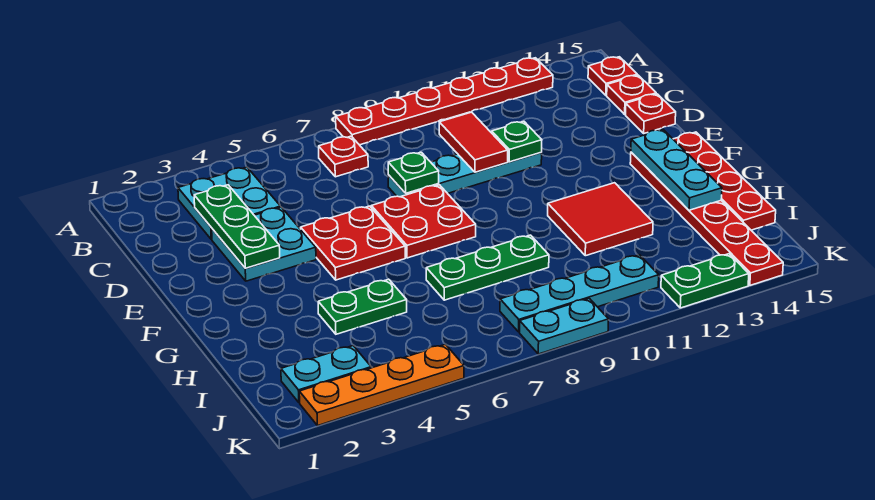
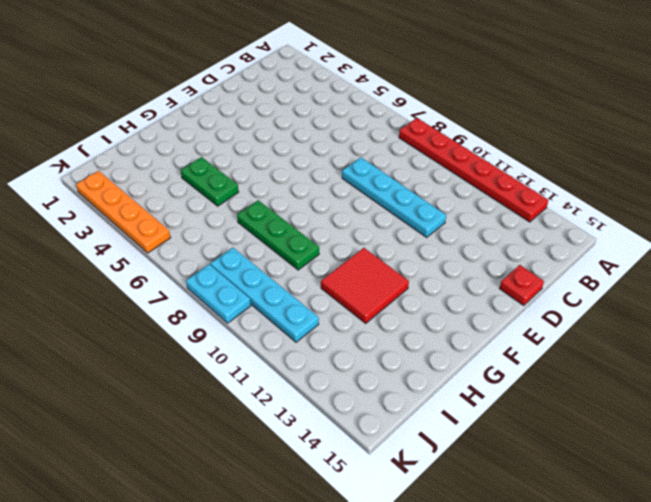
none -> cyan plate B3:C4 level 1
none -> red plate B7 level 1
none -> red plate B15 level 1

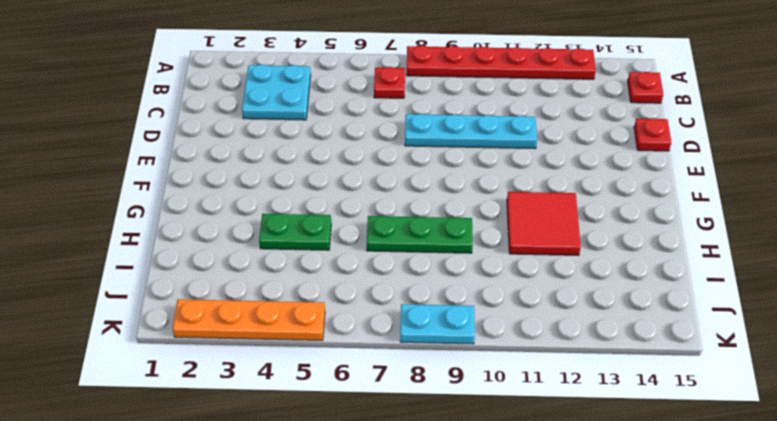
none -> red plate C15 level 1
none -> cyan plate D3:E4 level 1
none -> red plate E5:F6 level 1

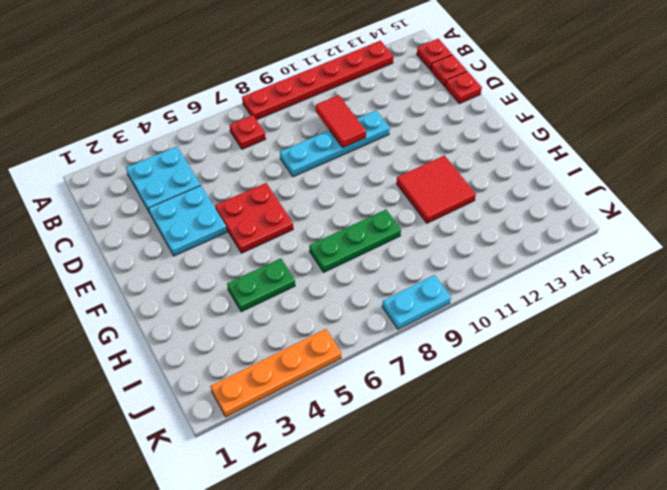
none -> red plate E7:F8 level 1
none -> red plate F14:K14 level 1
none -> red plate F15:I15 level 1

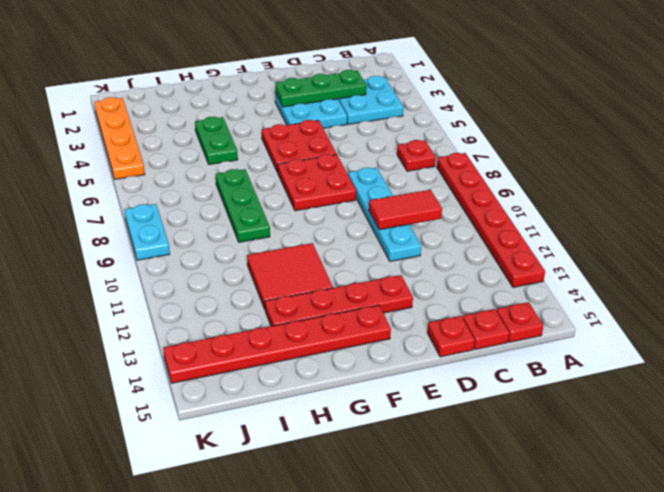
red plate E13:H13 level 1 -> red plate F15:I15 level 1
none -> cyan plate J2:J3 level 1
none -> cyan plate J8:J11 level 1
none -> green plate K12:K13 level 1

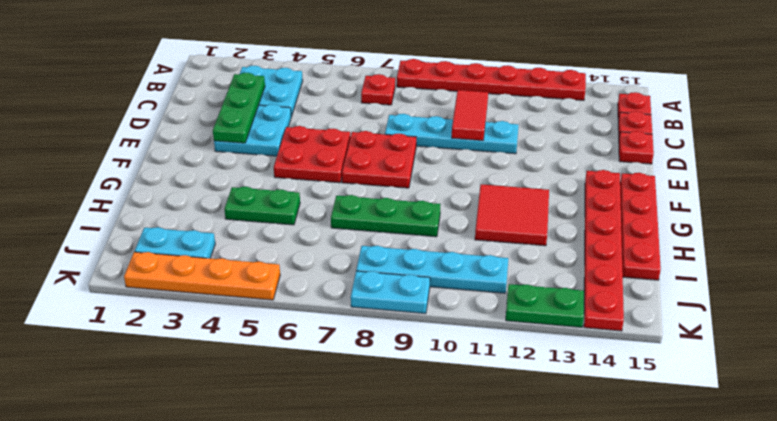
none -> green plate D8 level 2
none -> green plate D11 level 2
none -> cyan plate F14:H14 level 2

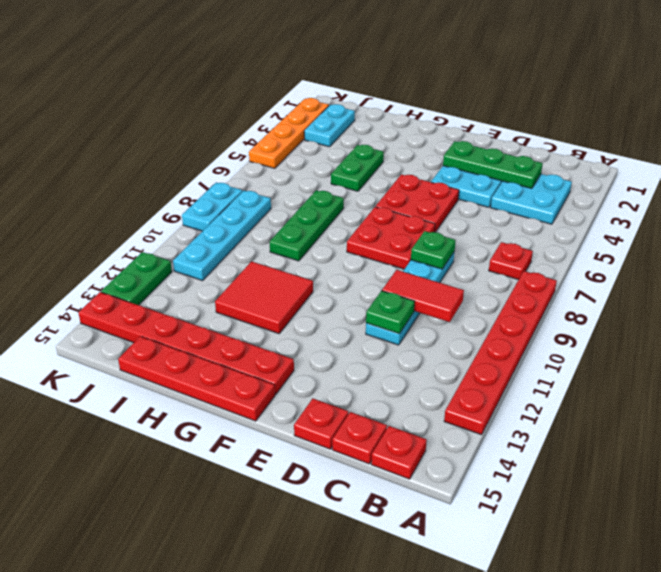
none -> cyan plate F14:H14 level 2

